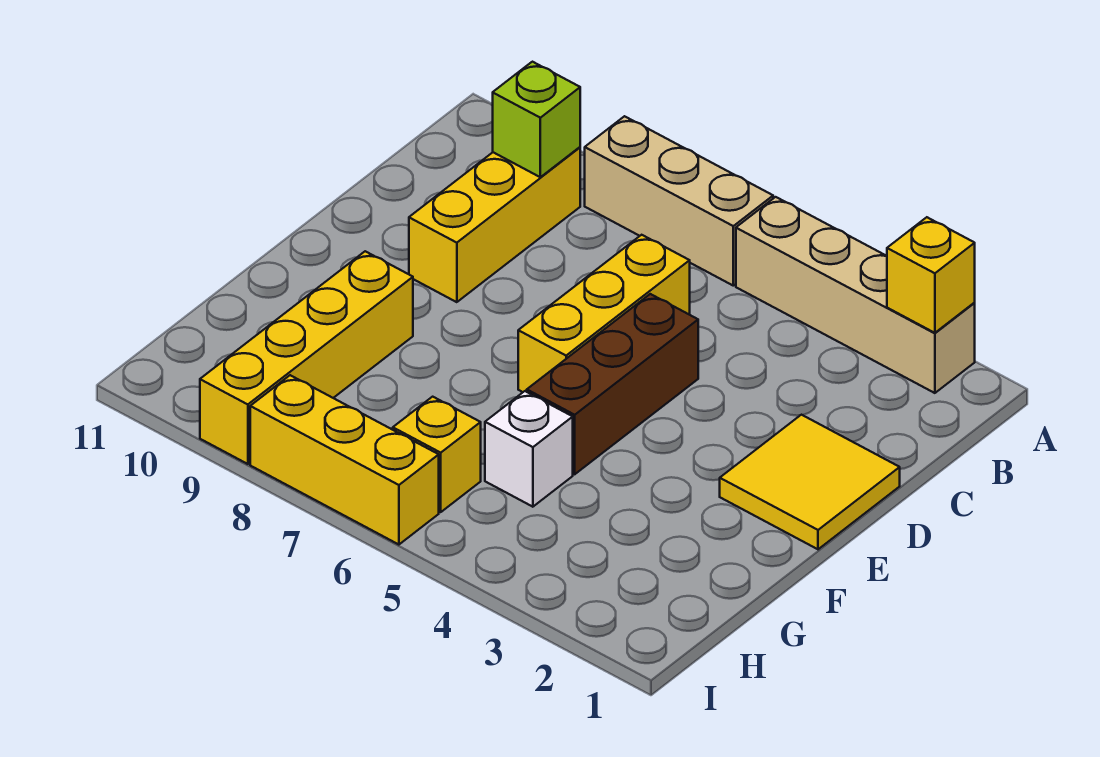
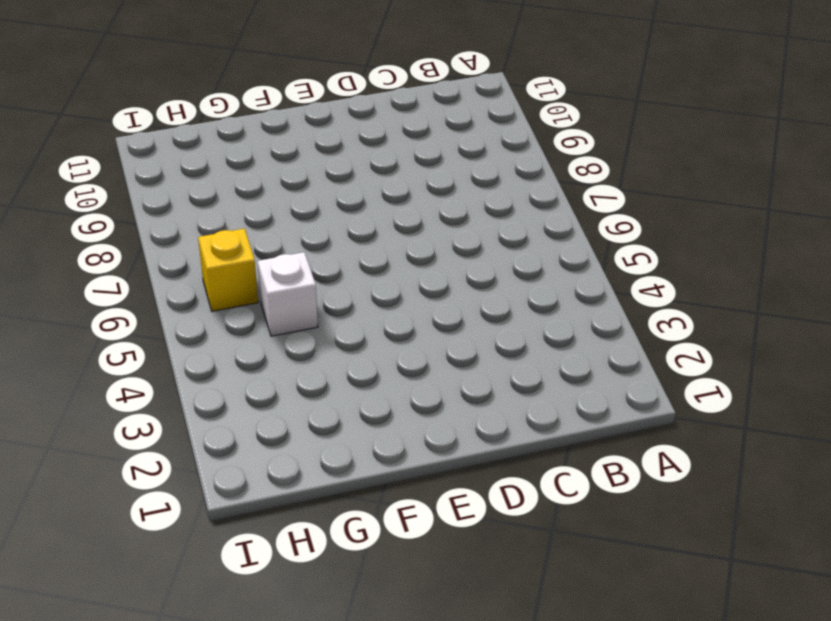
none -> tan brick A2:A5 level 1
none -> tan brick A6:A8 level 1
none -> yellow brick B9:D9 level 1

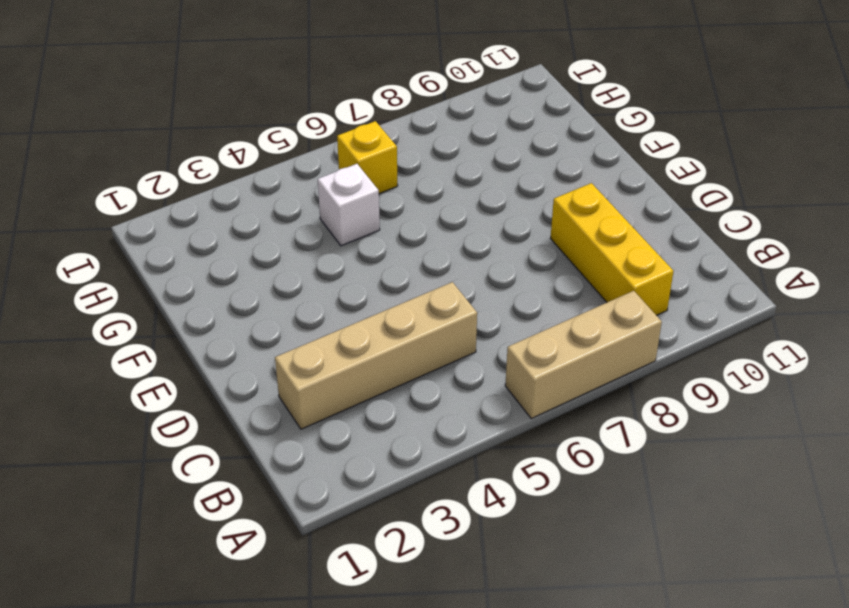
tan brick C2:C5 level 1 -> tan brick A2:A5 level 1
none -> yellow brick C6:E6 level 1
none -> yellow tile D1:E2 level 1
none -> brown brick D5:F5 level 1

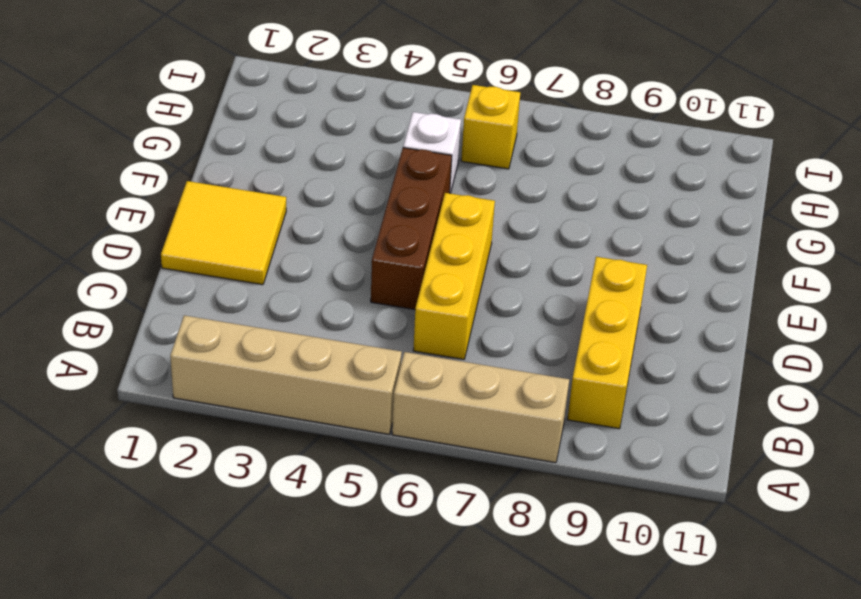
none -> yellow brick F9:I9 level 1
none -> yellow brick I6:I8 level 1
none -> yellow brick A2 level 2

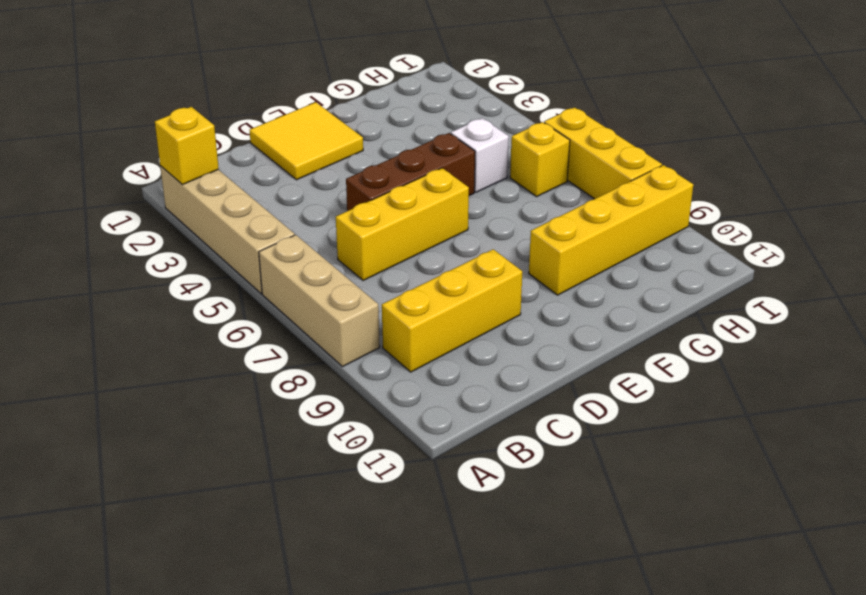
none -> lime brick B9 level 2

